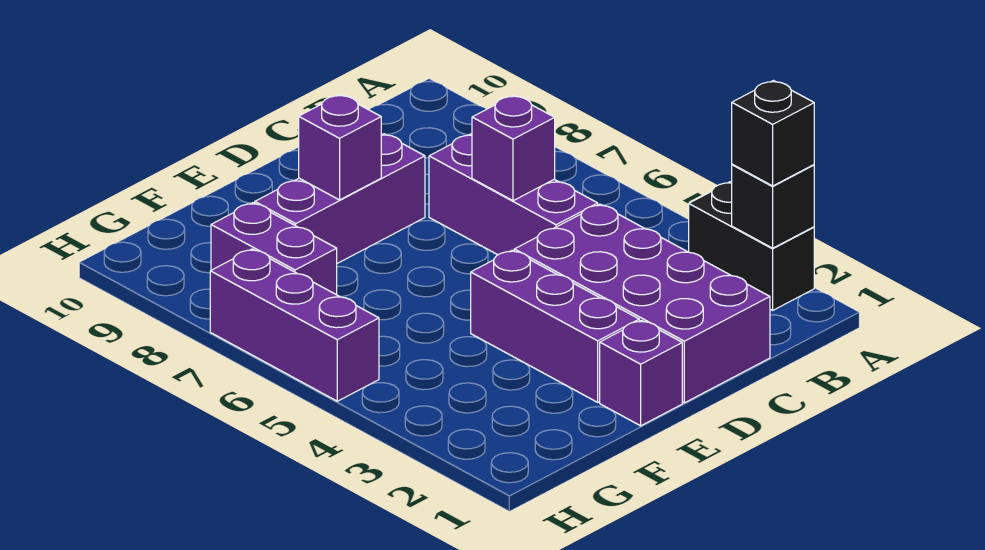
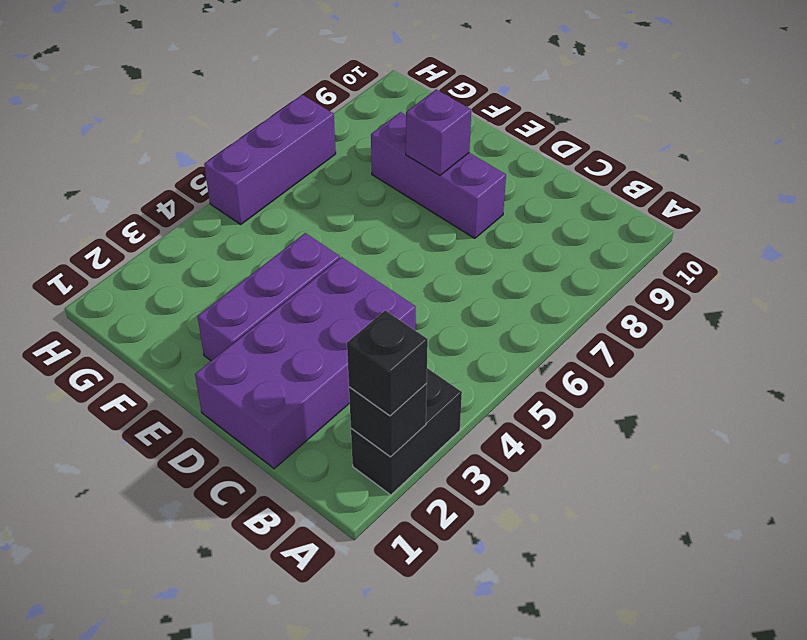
none -> purple brick C5:C7 level 1
none -> purple brick E1 level 1
none -> purple brick G7:G8 level 1

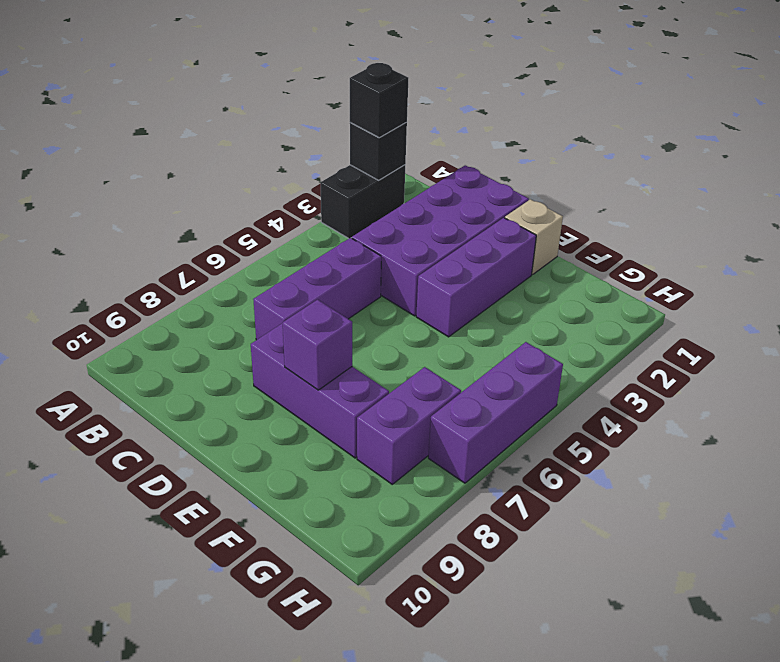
tan brick E1 level 1 -> purple brick E1 level 1
none -> purple brick C6 level 2

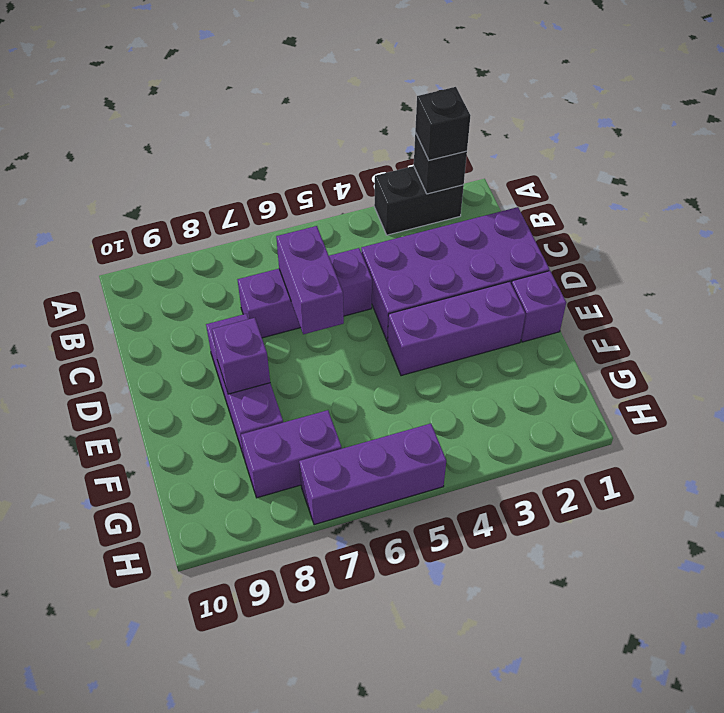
purple brick C6:D6 level 2 -> purple brick C6 level 2

